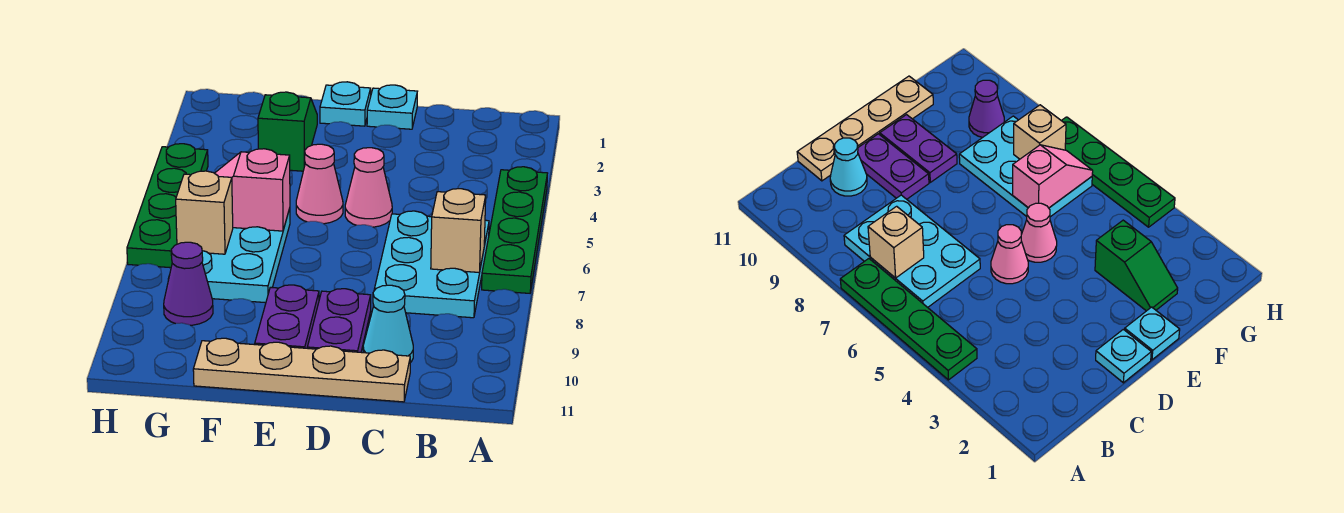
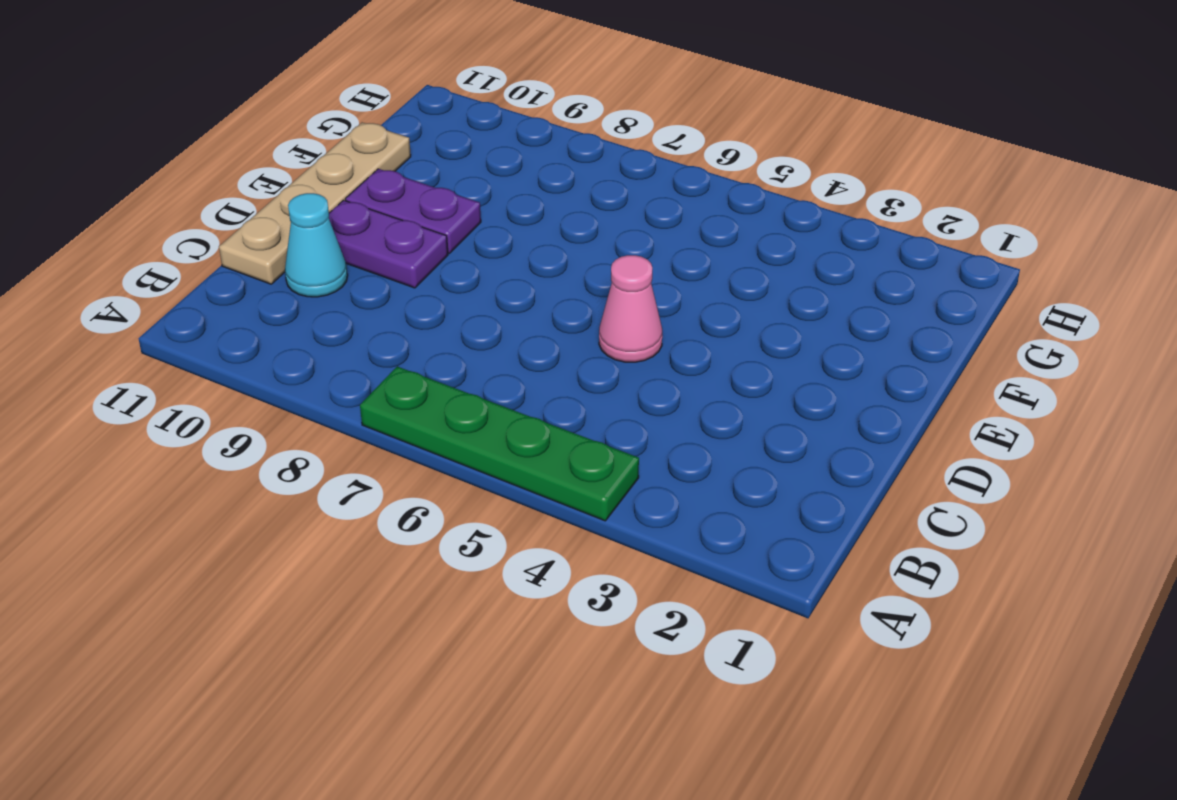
none -> cyan plate B6:C8 level 1
none -> cyan plate D1 level 1
none -> cyan plate E1 level 1

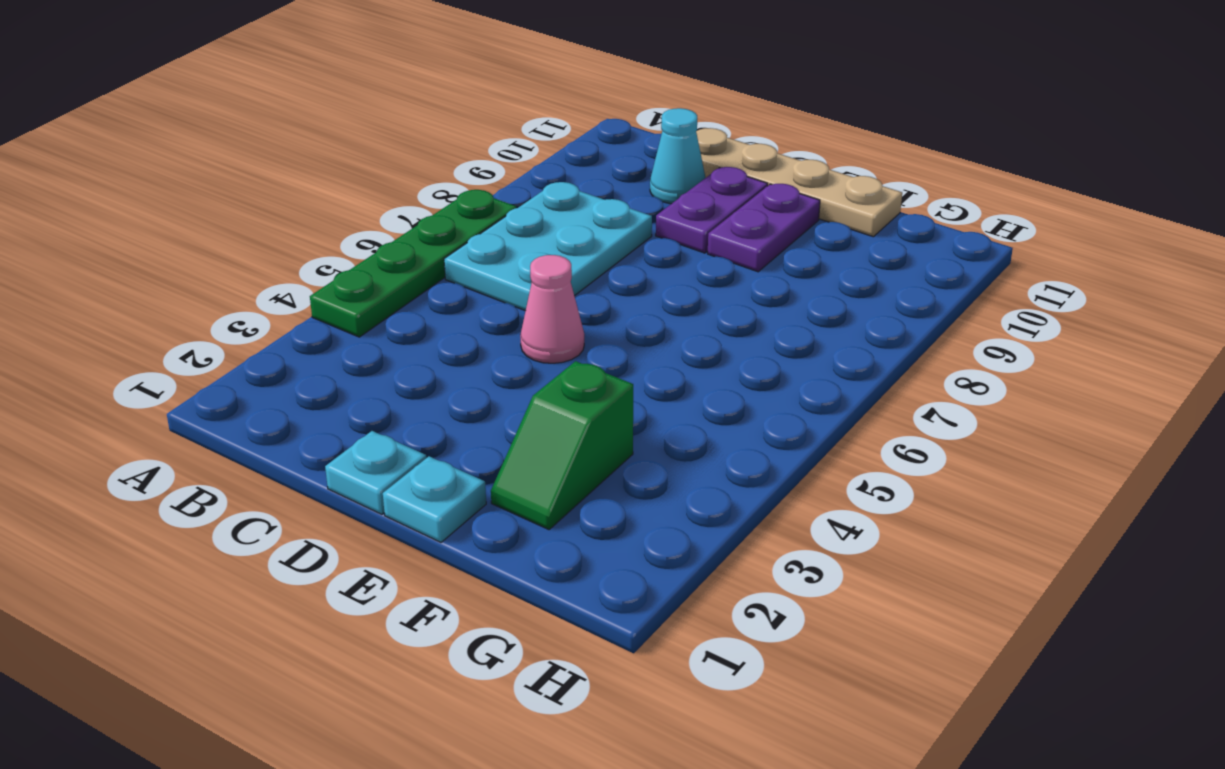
none -> pink cone E5 level 1
none -> cyan plate F6:G8 level 1
none -> purple cone G9 level 1

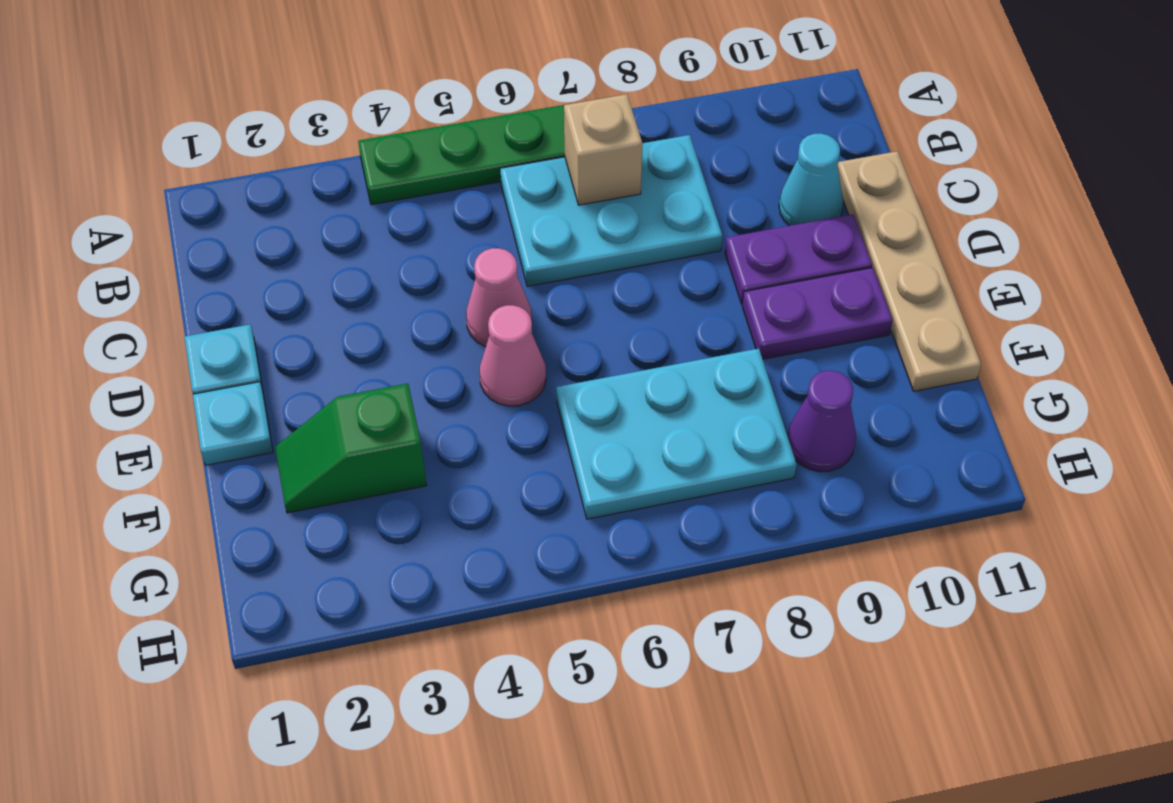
none -> green plate H4:H7 level 1
none -> pink slope F6:G6 level 2 top F
none -> tan brick G7 level 2

